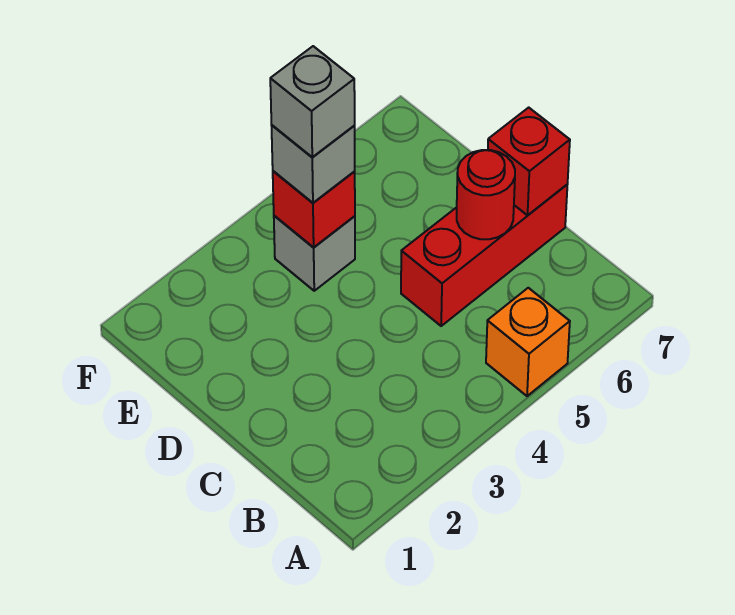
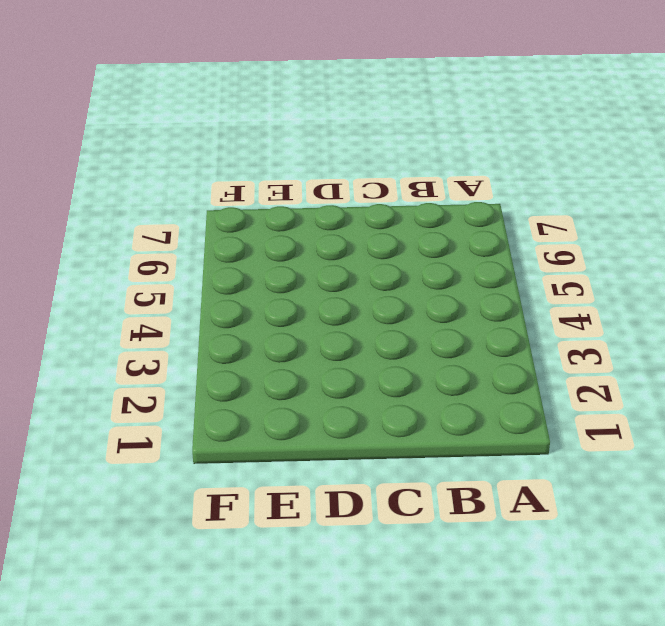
none -> orange brick A5 level 1
none -> red brick C5:C7 level 1

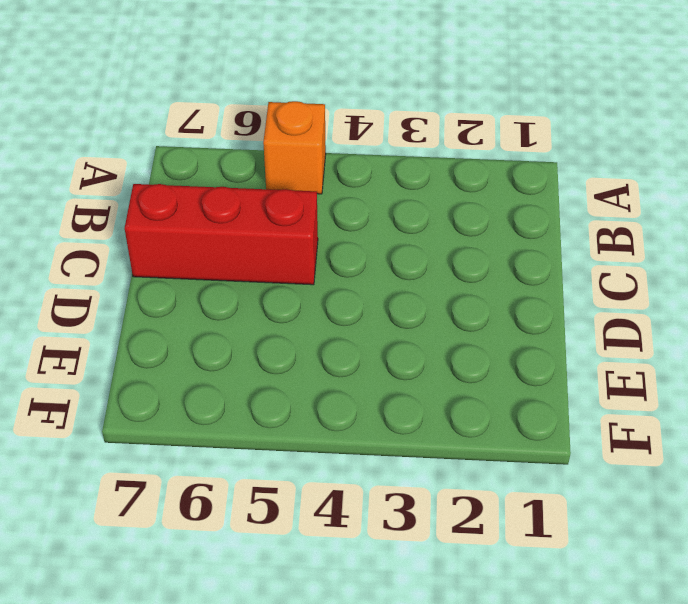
none -> grey brick E4 level 1
none -> red round brick C6 level 2

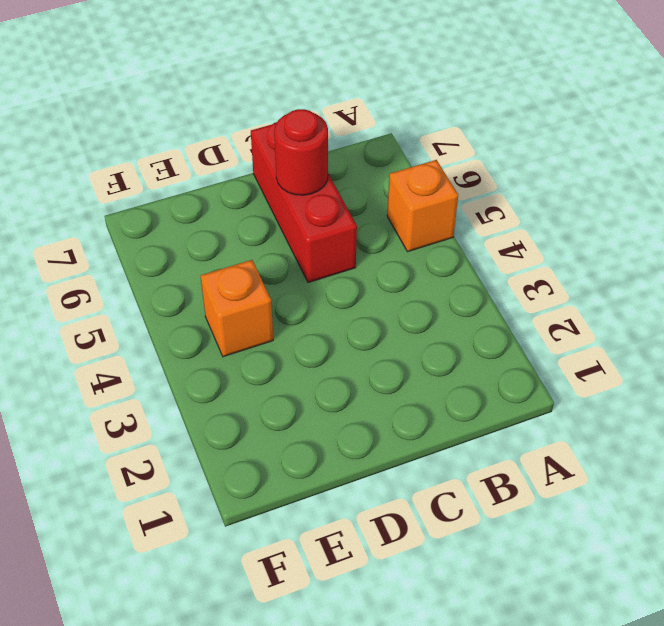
orange brick E4 level 1 -> grey brick E4 level 1
none -> red brick C7 level 2
none -> red brick E4 level 2

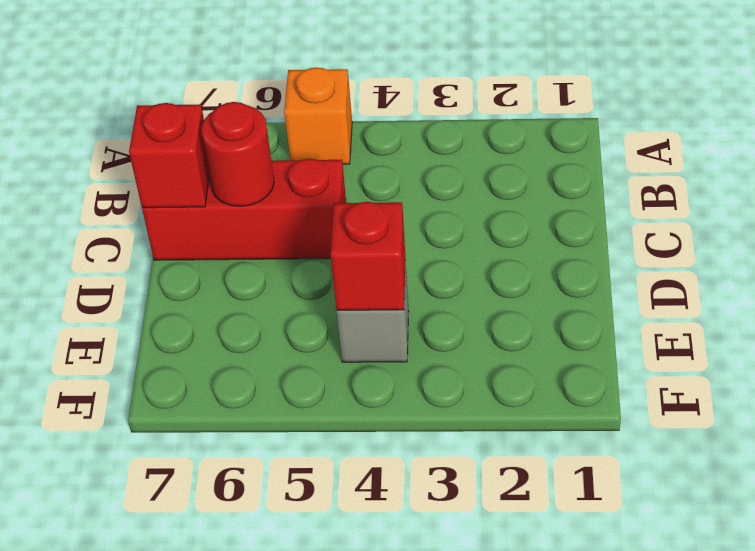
none -> grey brick E4 level 3
none -> grey brick E4 level 4

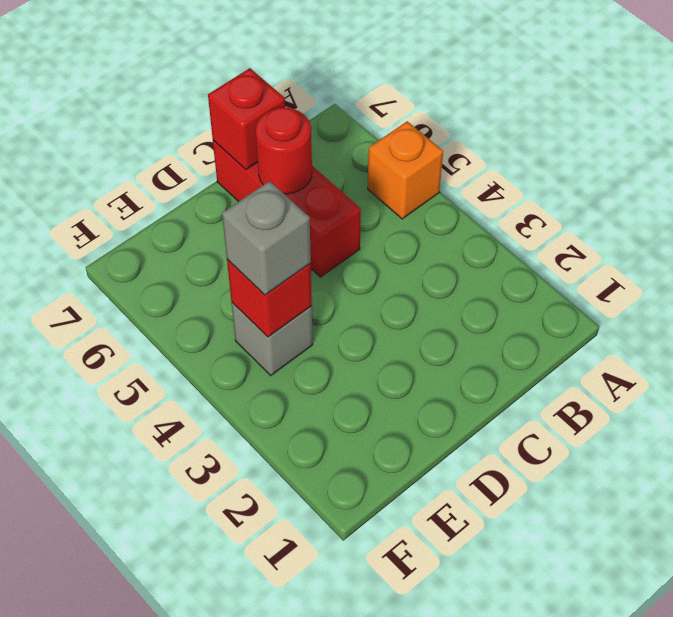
none -> grey brick E4 level 4

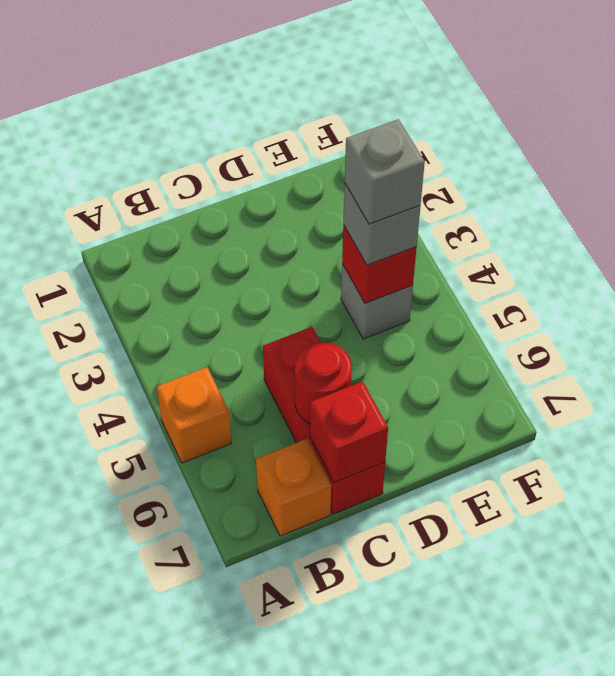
orange brick B7 level 1 -> none

